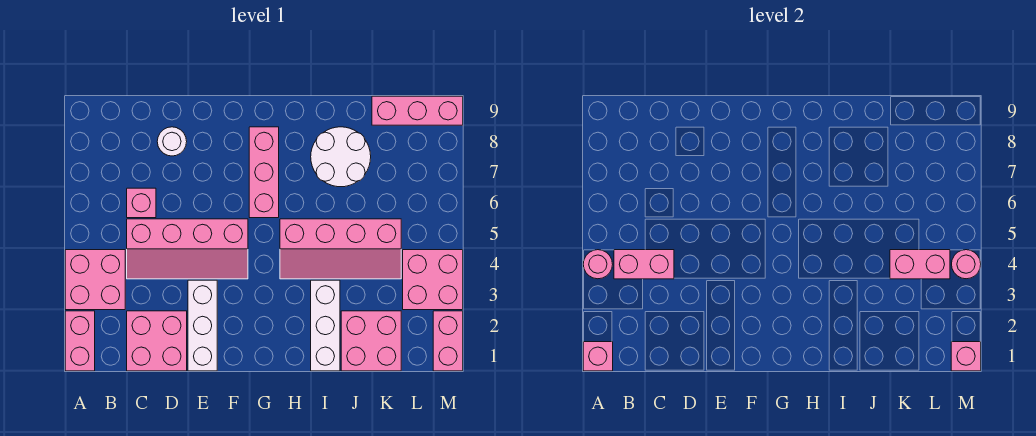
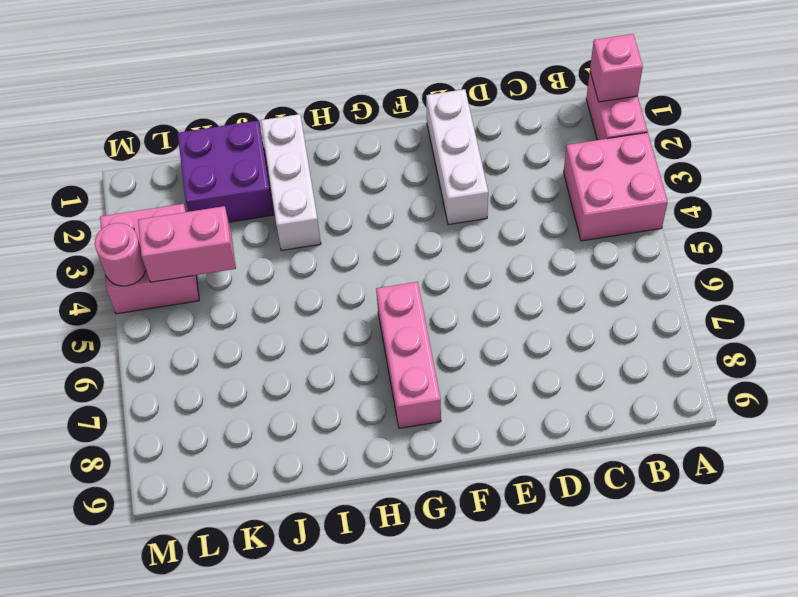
purple brick J1:K2 level 1 -> pink brick J1:K2 level 1
none -> pink brick C1:D2 level 1
none -> pink slope C4:F5 level 1 top 5
none -> pink brick C6 level 1

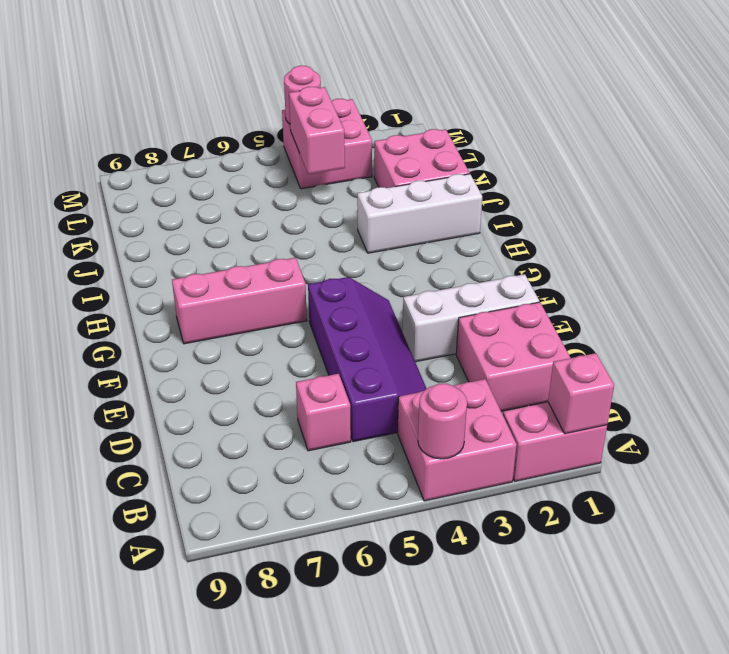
purple slope C4:F5 level 1 top 5 -> pink slope C4:F5 level 1 top 5
none -> white round brick D8 level 1
none -> pink slope H4:K5 level 1 top 5
none -> white round brick I7:J8 level 1

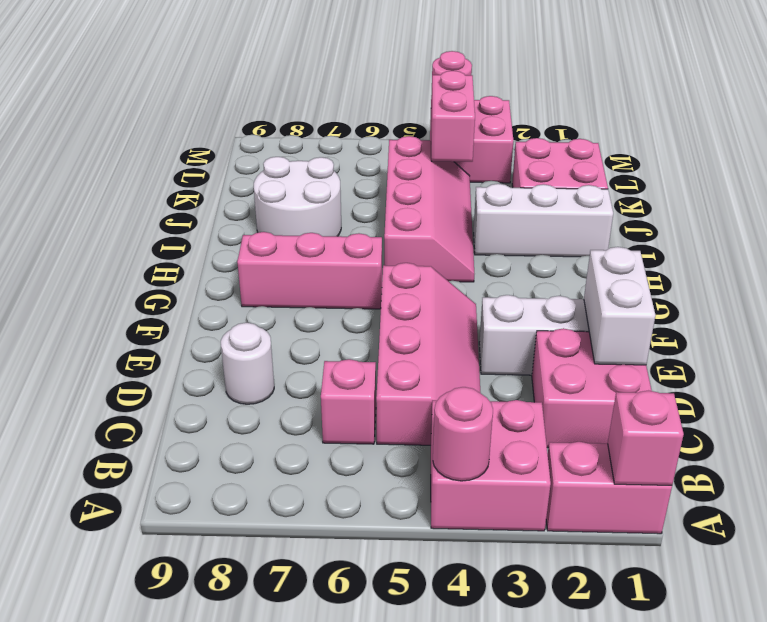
white brick D1:E1 level 2 -> none
none -> pink brick K9:M9 level 1
none -> pink brick M1:M2 level 1
none -> pink brick B4:C4 level 2

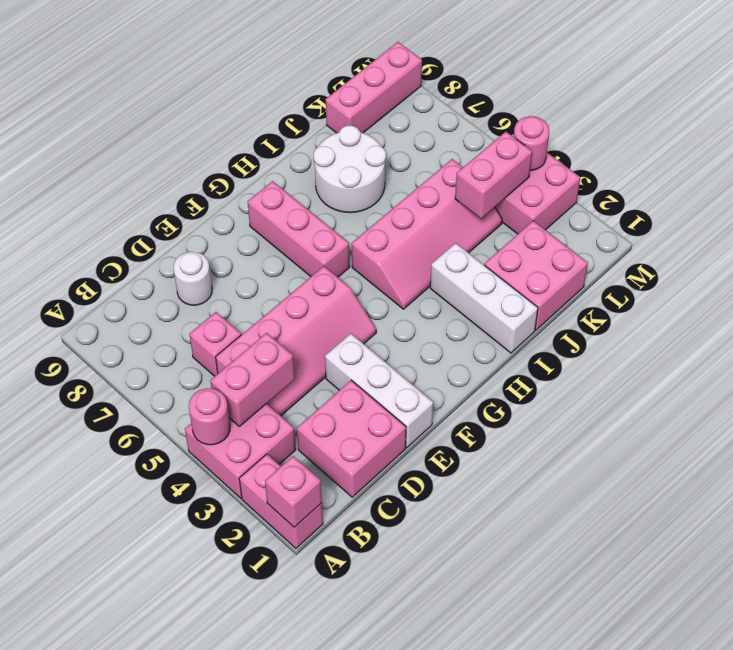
none -> pink brick M1:M2 level 1
none -> pink brick M1 level 2

